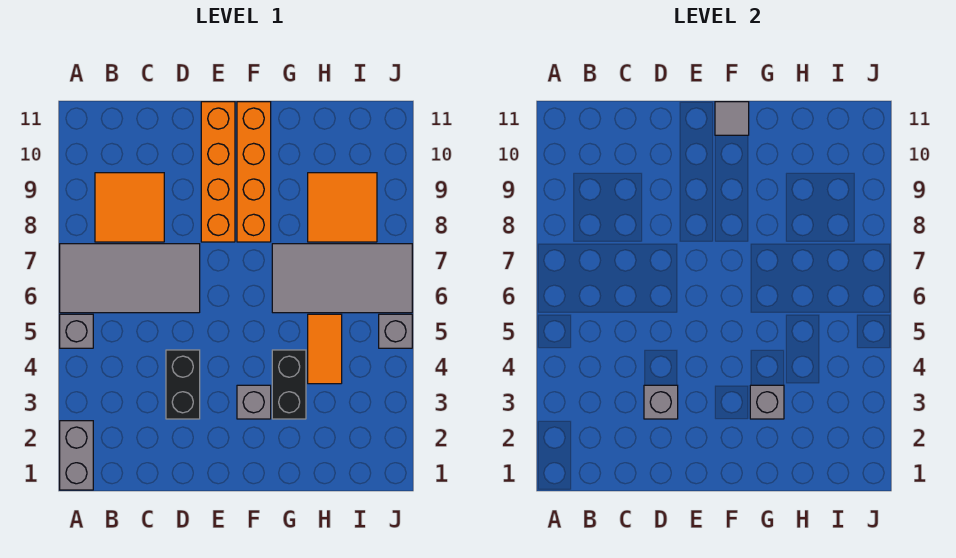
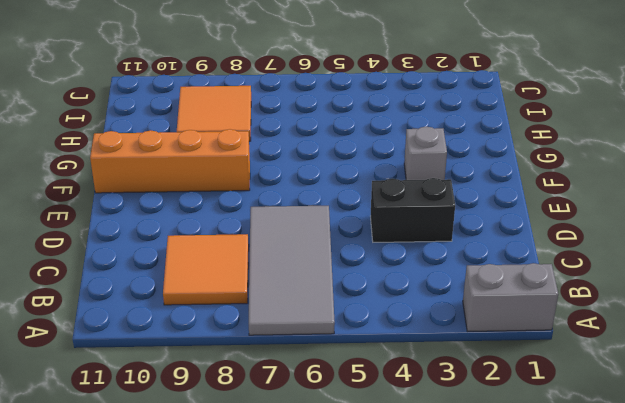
none -> grey brick A5 level 1
none -> orange brick E8:E11 level 1
none -> black brick G3:G4 level 1

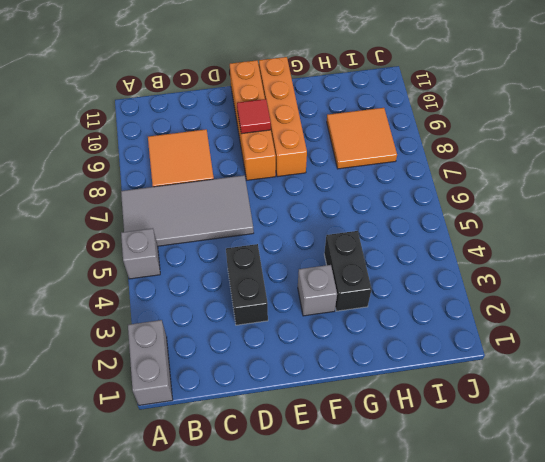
red tile E9 level 2 -> none
none -> grey tile G6:J7 level 1
none -> orange tile H4:H5 level 1
none -> grey brick J5 level 1

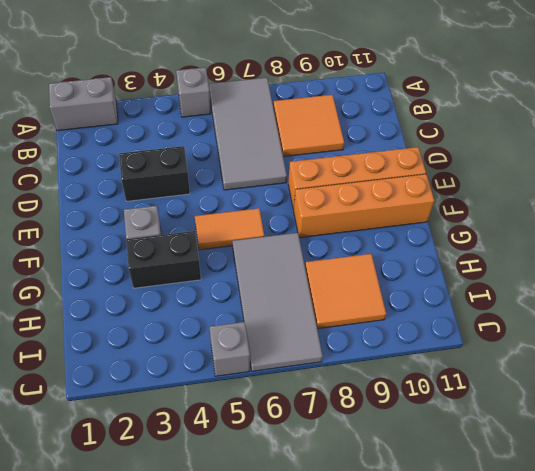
orange tile F5:F6 level 1 -> orange tile H4:H5 level 1
none -> grey brick D3 level 2
none -> grey tile F11 level 2
none -> grey brick G3 level 2

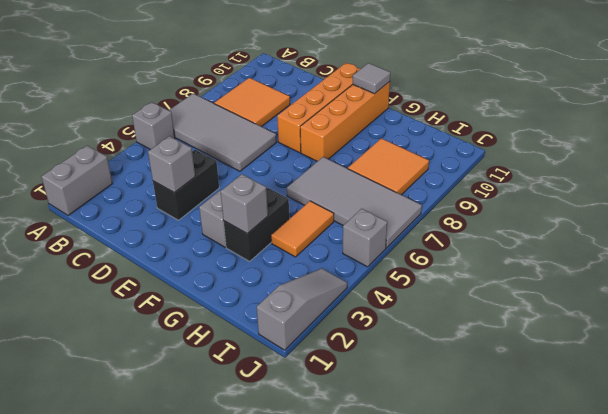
grey slope J1:J3 level 1 top 1 -> none

